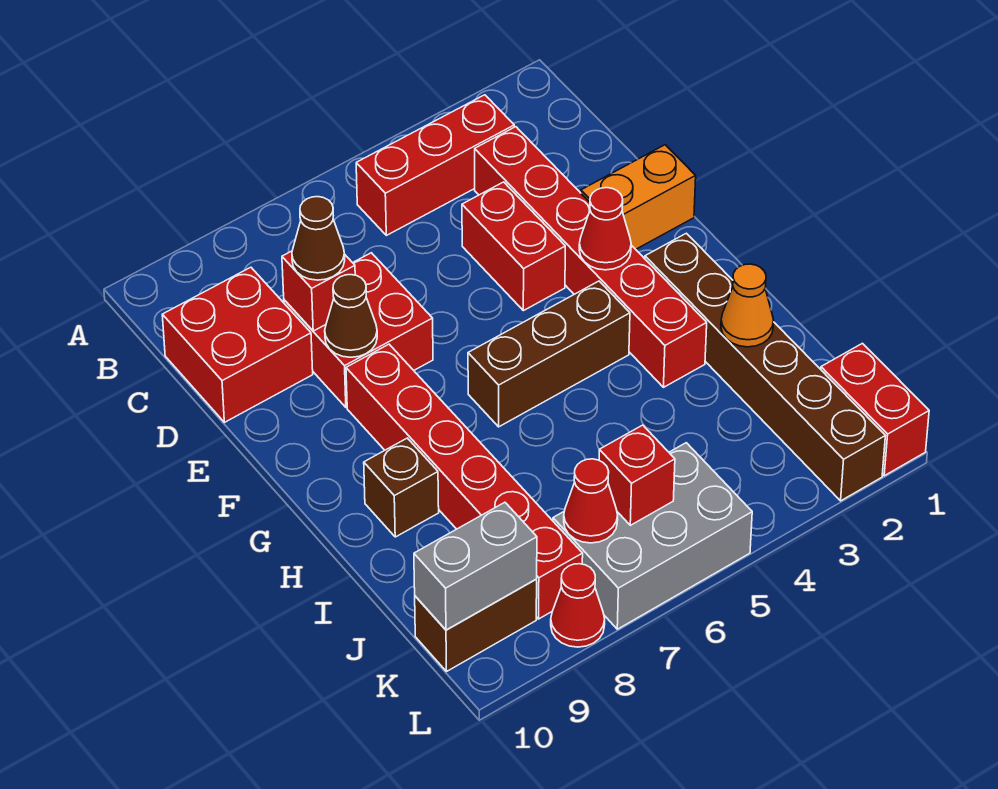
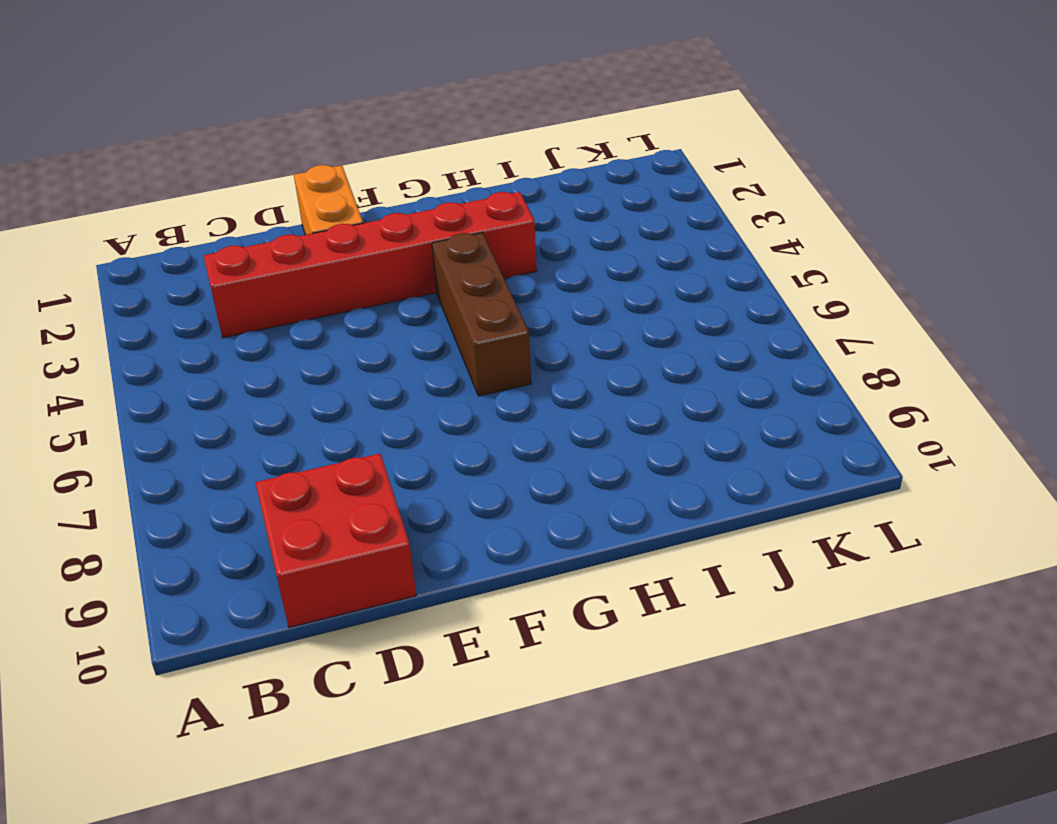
none -> red brick B3:B5 level 1
none -> red brick D4:E4 level 1
none -> red brick D7:E8 level 1

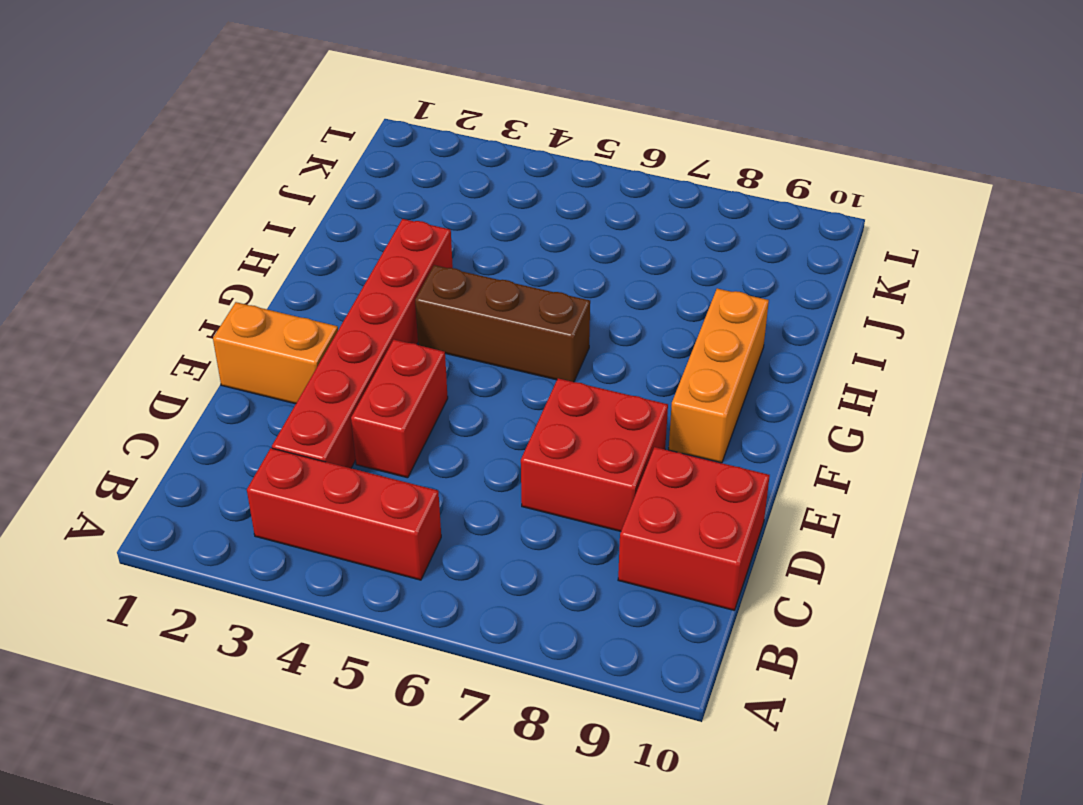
orange brick F9:H9 level 1 -> brown brick H9 level 1
none -> red brick F8:K8 level 1
none -> brown brick G2:L2 level 1
none -> red brick K1:L1 level 1

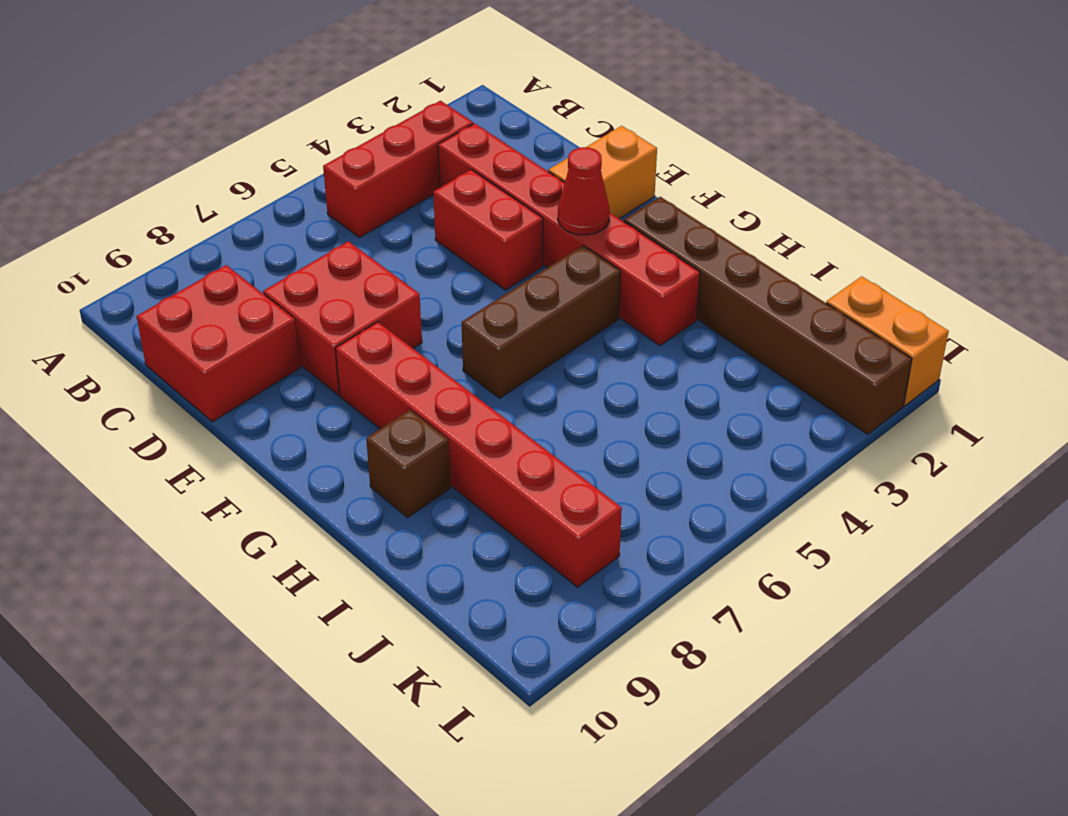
orange brick K1:L1 level 1 -> red brick K1:L1 level 1
none -> grey brick K5:L7 level 1
none -> brown brick K9:K10 level 1
none -> red cone L8 level 1

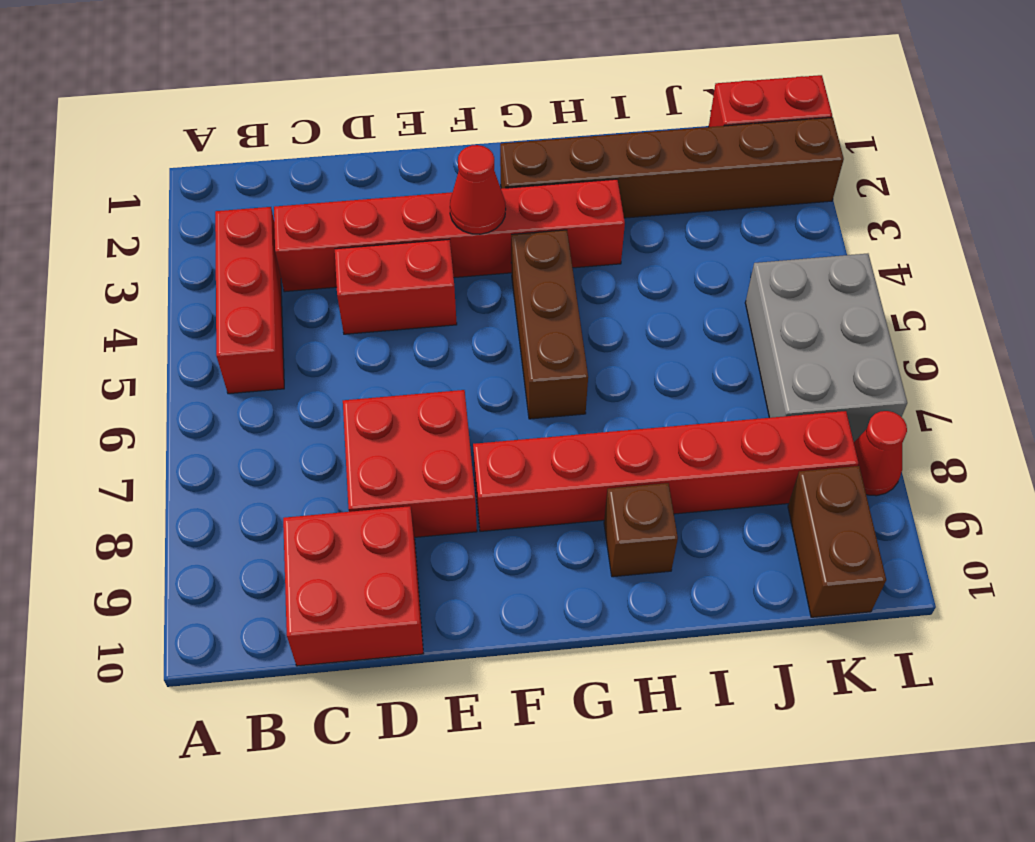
none -> orange brick E1:E2 level 1
none -> red brick D8 level 2
none -> brown cone E8 level 2

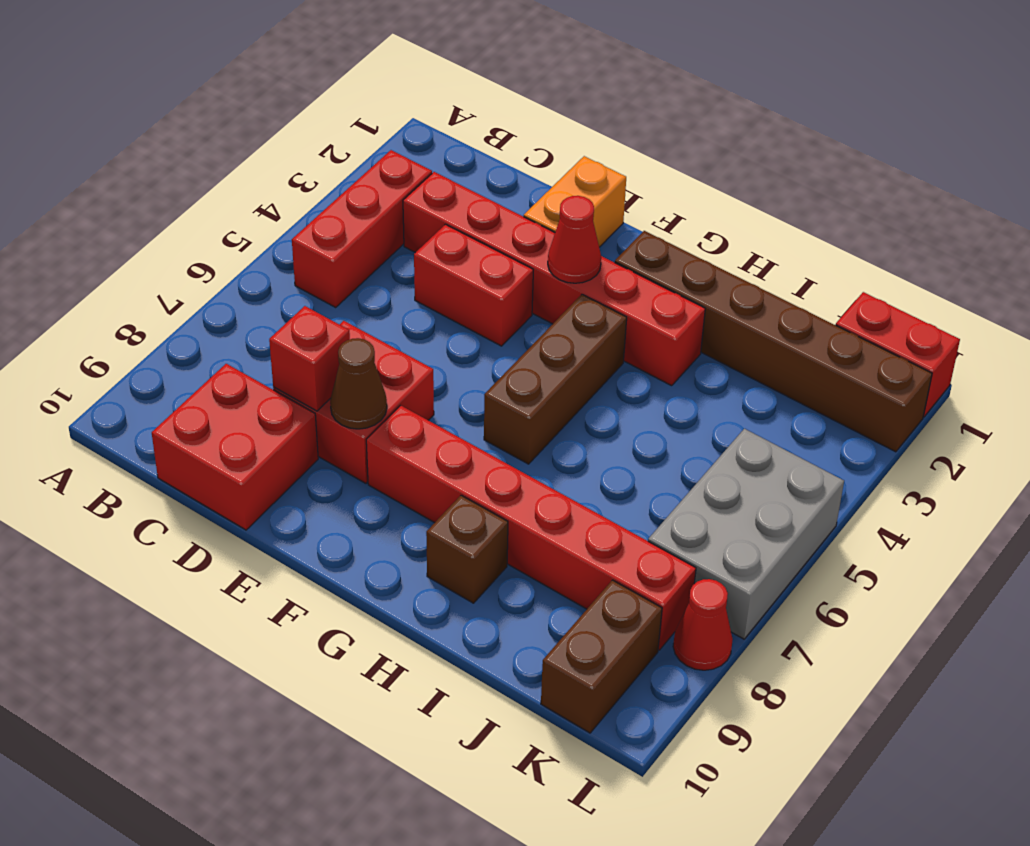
none -> orange cone I2 level 2
none -> red brick K6 level 2
none -> red cone K7 level 2

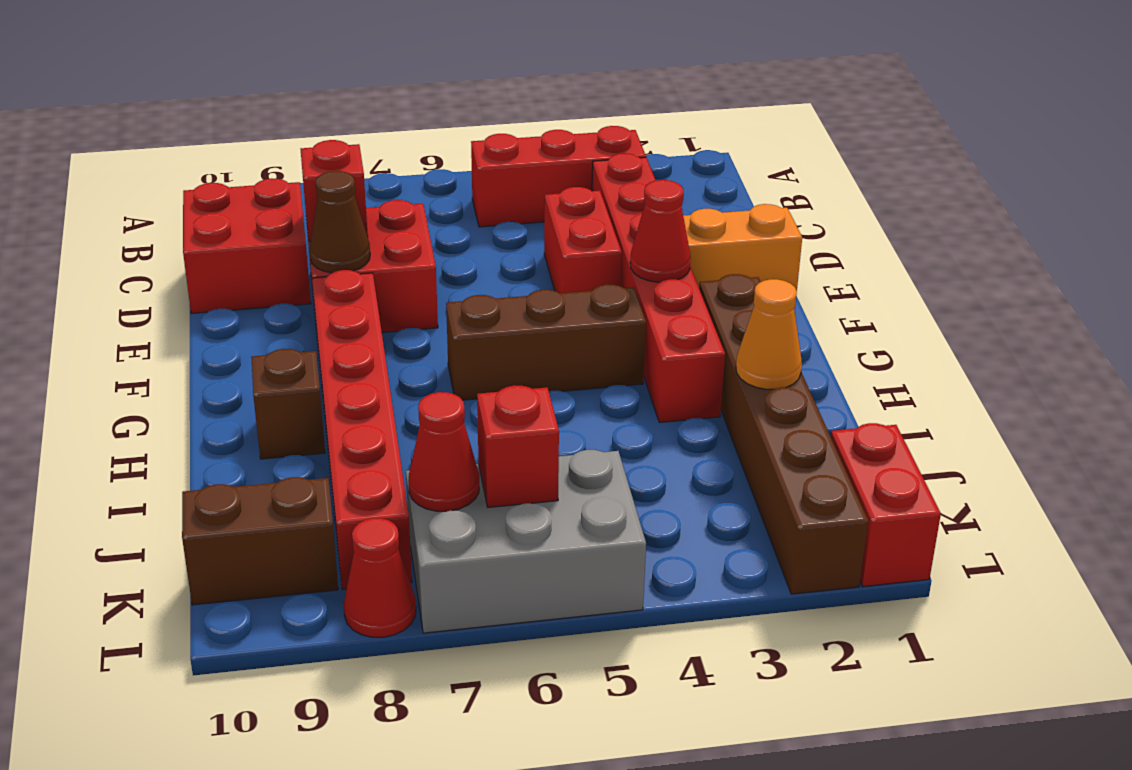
none -> grey brick K9:K10 level 2
none -> brown cone D8 level 3

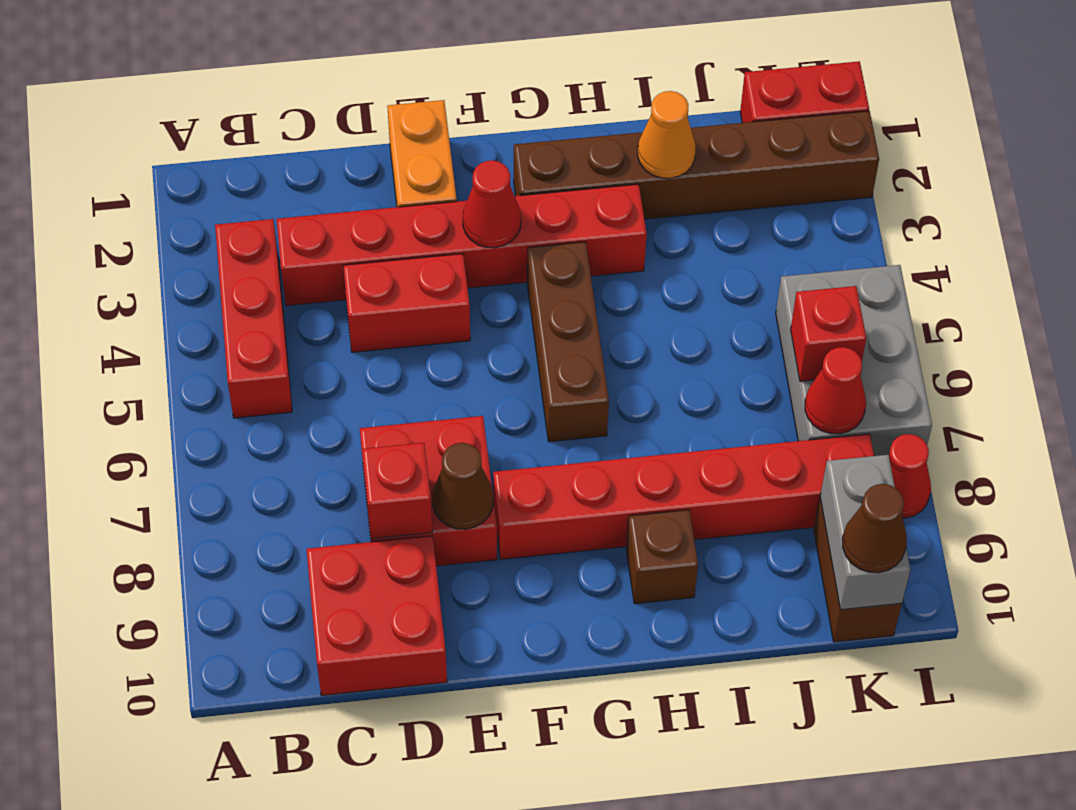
brown cone K10 level 3 -> brown cone D8 level 3

